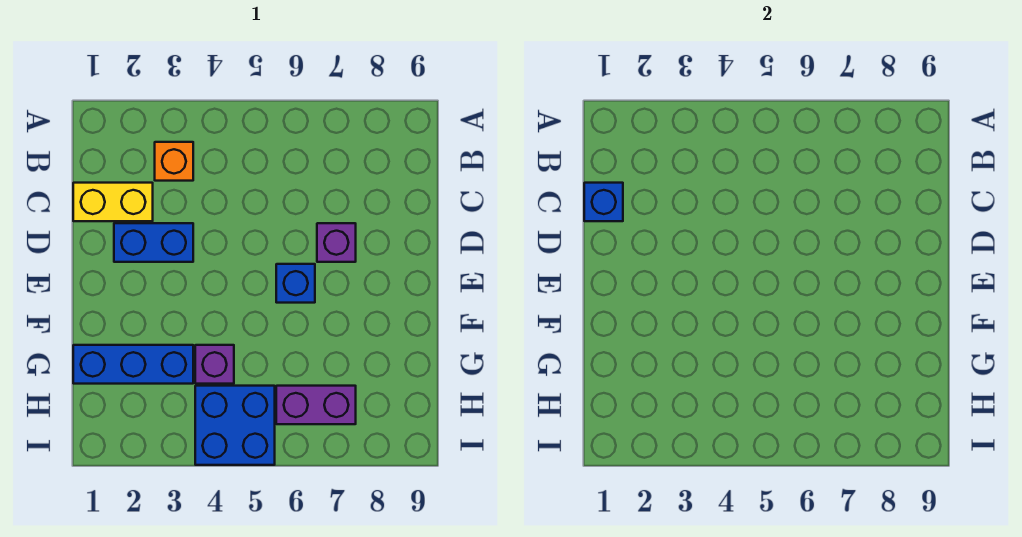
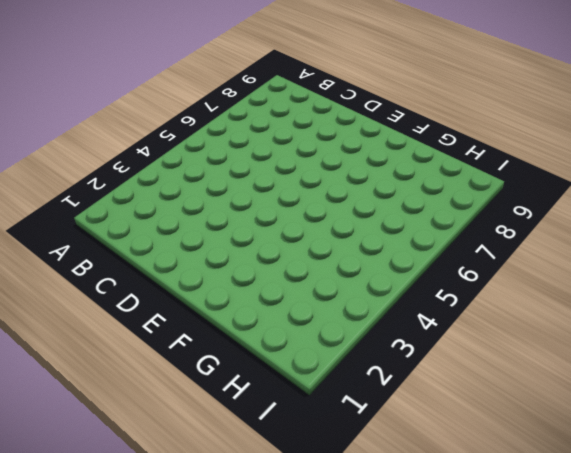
none -> orange brick B3 level 1
none -> yellow brick C1:C2 level 1

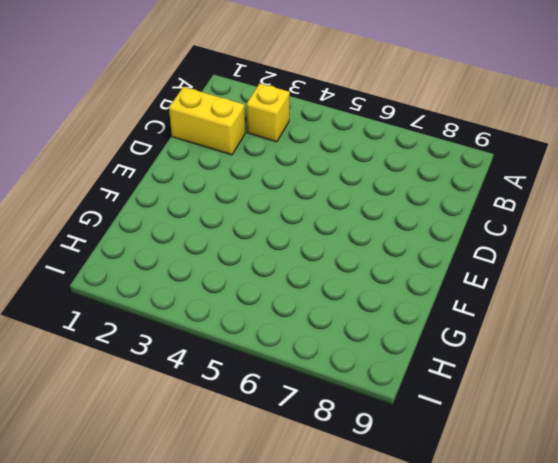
yellow brick B3 level 1 -> orange brick B3 level 1
none -> blue brick D2:D3 level 1
none -> purple brick D7 level 1

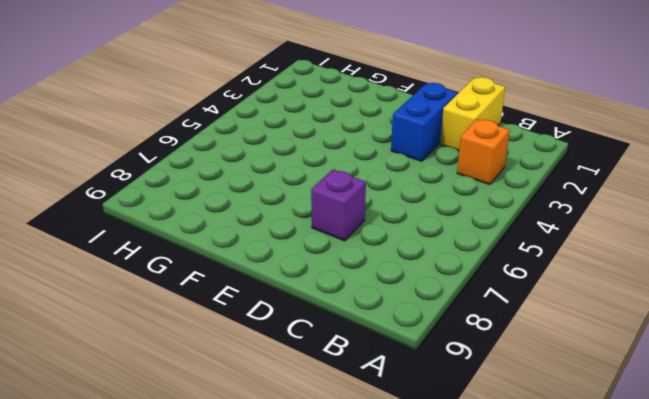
none -> blue brick E6 level 1
none -> blue brick G1:G3 level 1

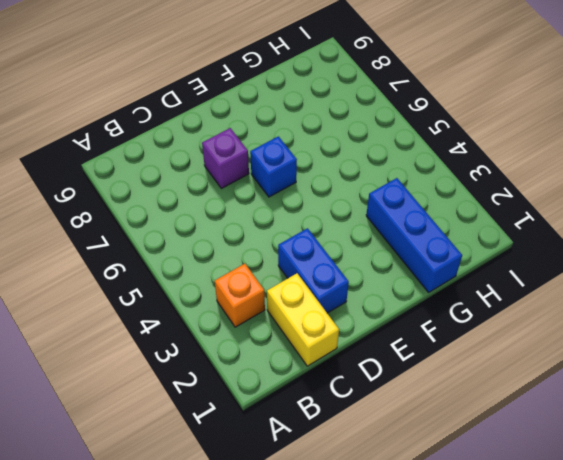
none -> purple brick G4 level 1
none -> blue brick H4:I5 level 1

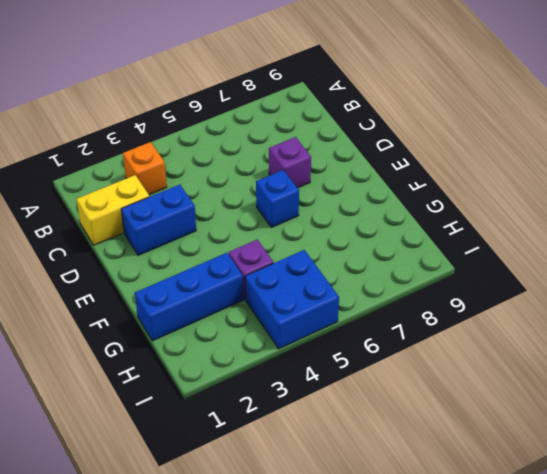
none -> purple brick H6:H7 level 1
none -> blue brick C1 level 2

